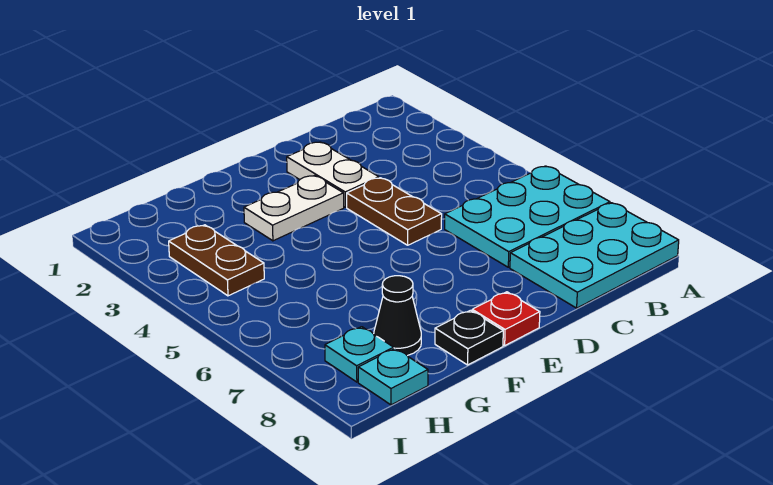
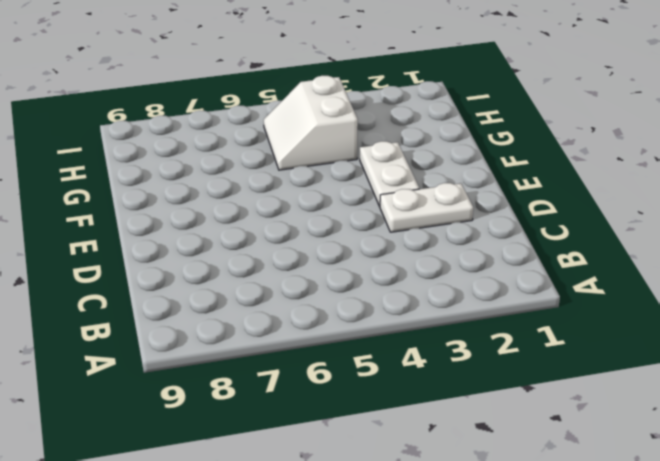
white slope G4:H5 level 1 top 4 -> brown plate H3:H4 level 1
none -> cyan plate A6:C7 level 1
none -> cyan plate A8:C9 level 1

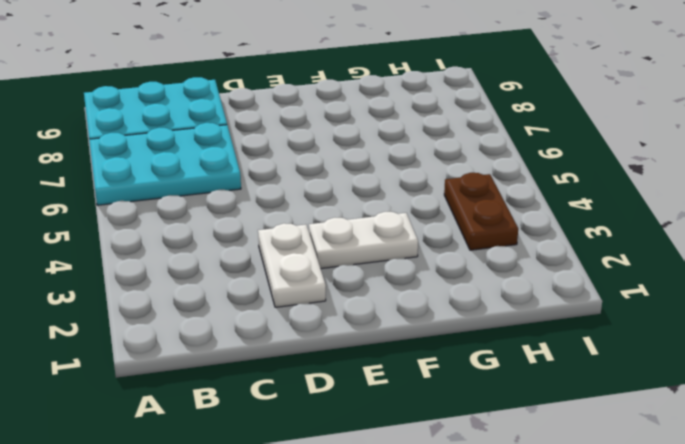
none -> brown plate D4:D5 level 1
none -> red plate E9 level 1

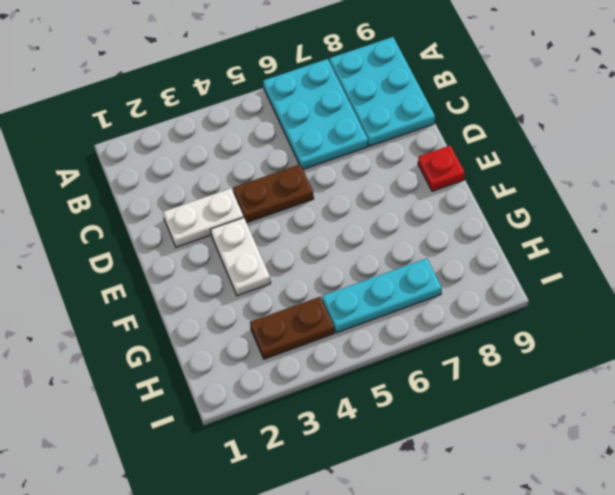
cyan plate H5:H7 level 1 -> none
none -> black plate F9 level 1
none -> black cone G8 level 1

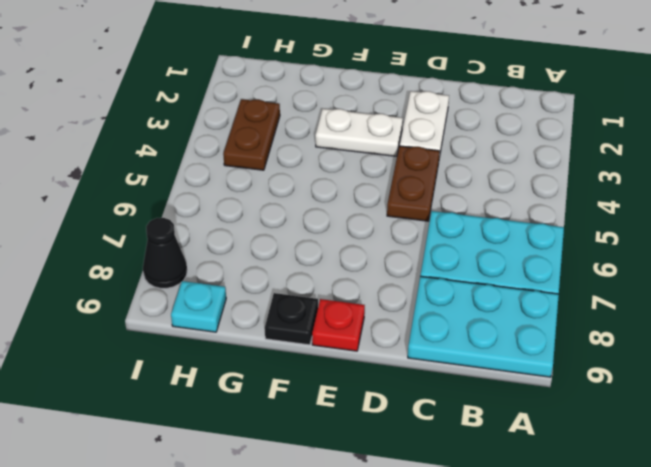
black cone I8 level 1 -> black cone G8 level 1
none -> cyan plate H8 level 1

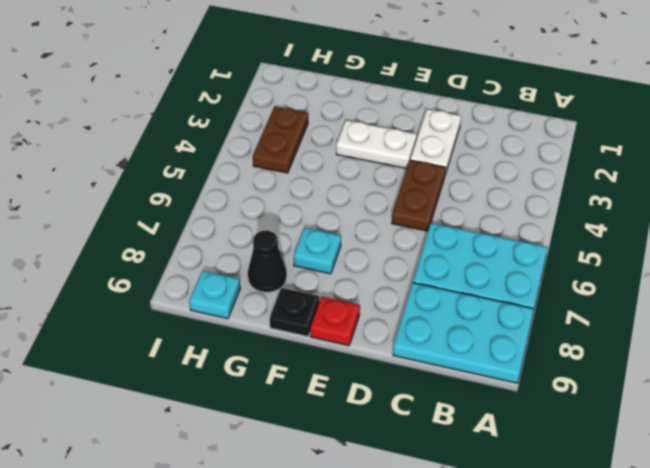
cyan plate F7 level 1 -> cyan plate H8 level 1

